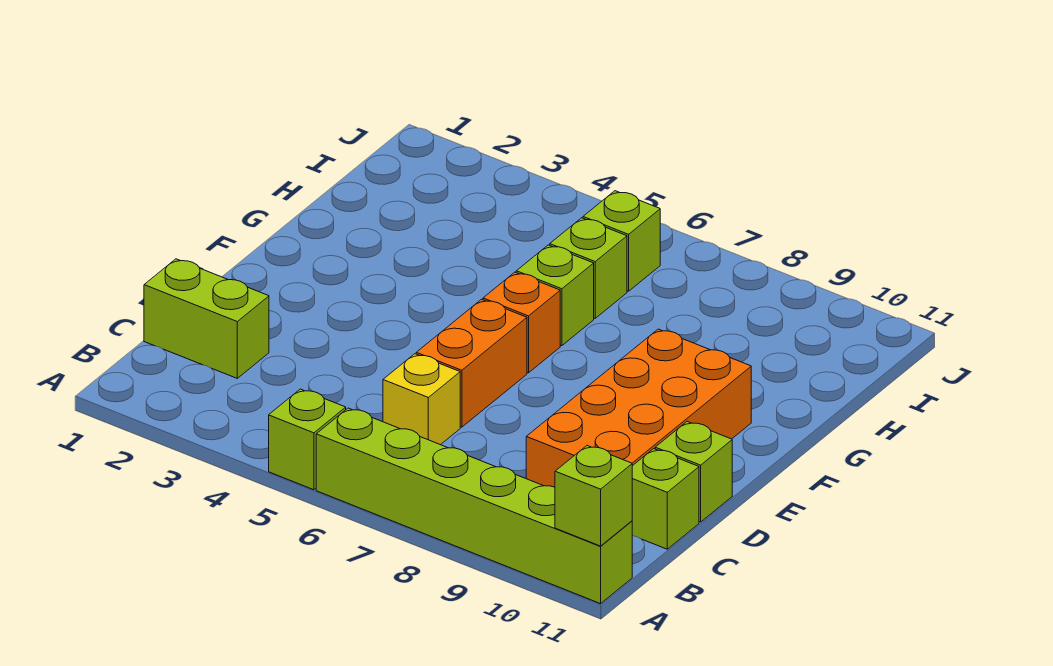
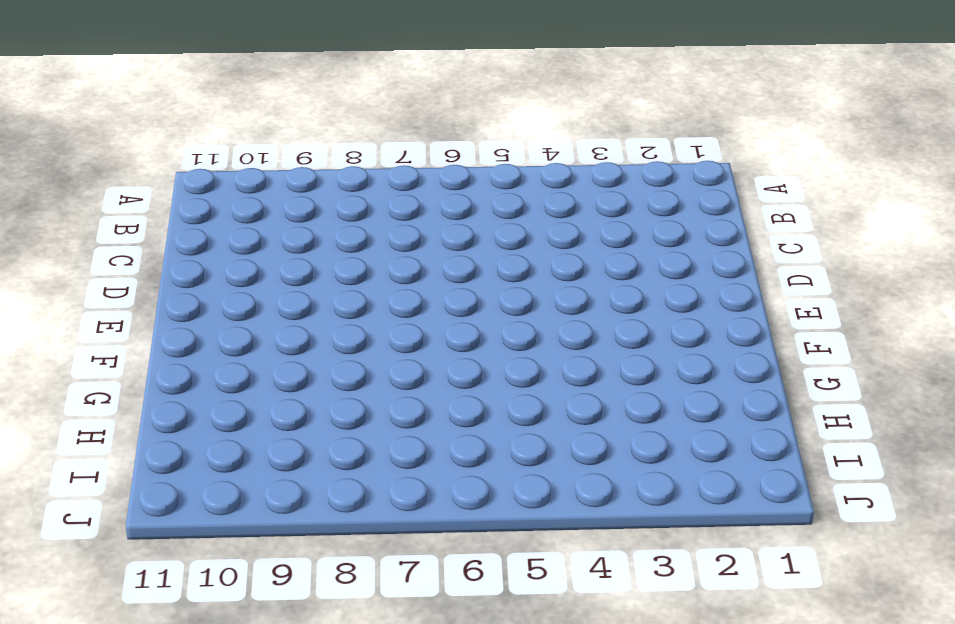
none -> lime brick A5 level 1
none -> lime brick A6:A11 level 1
none -> lime brick C1:C2 level 1

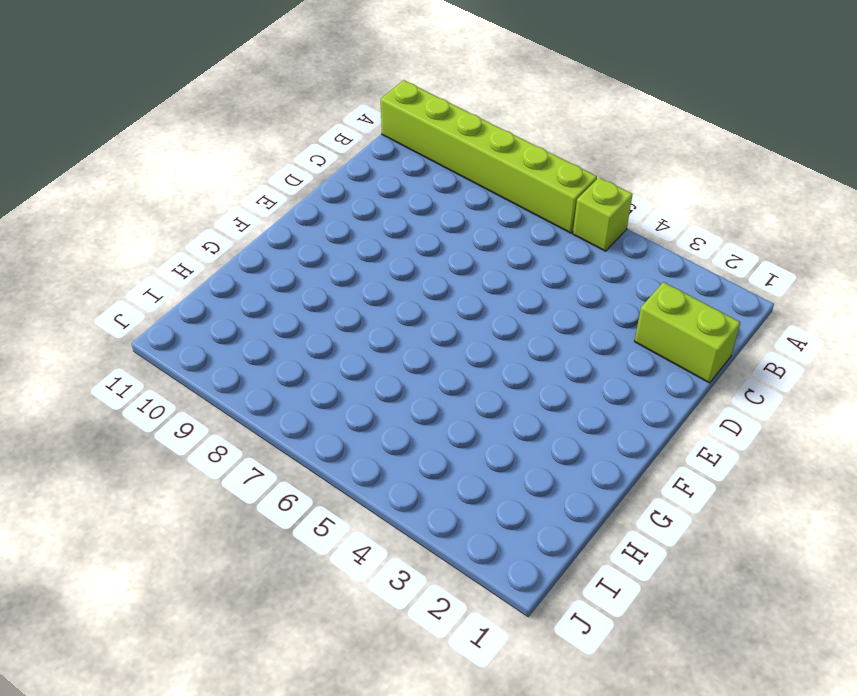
none -> yellow brick C6 level 1
none -> orange brick C9:F10 level 1
none -> lime brick C11 level 1

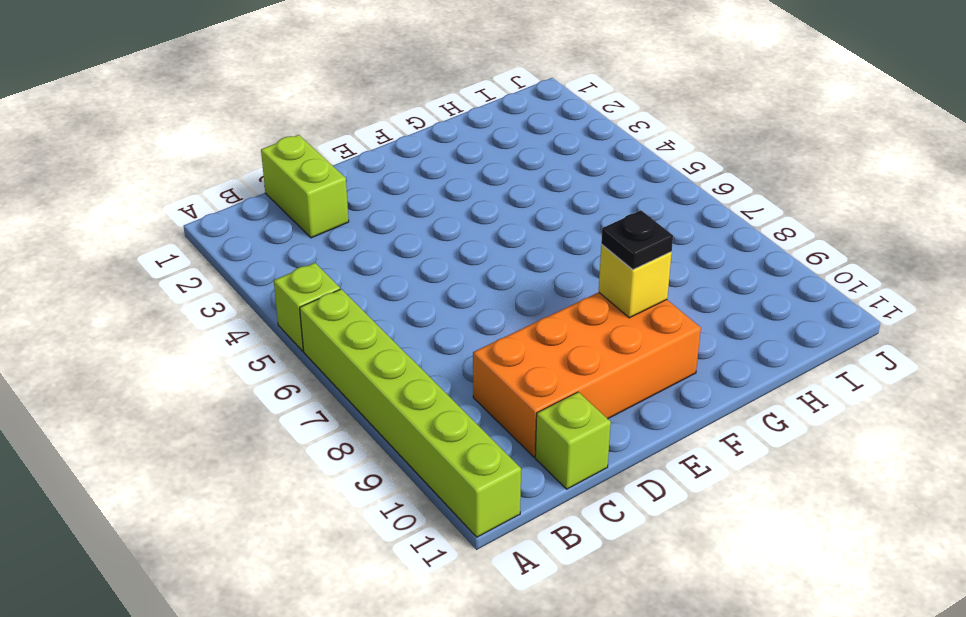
yellow brick F9 level 2 -> yellow brick C6 level 1
black plate F9 level 3 -> none
none -> orange brick D6:E6 level 1
none -> lime brick D11 level 1
none -> orange brick F6 level 1

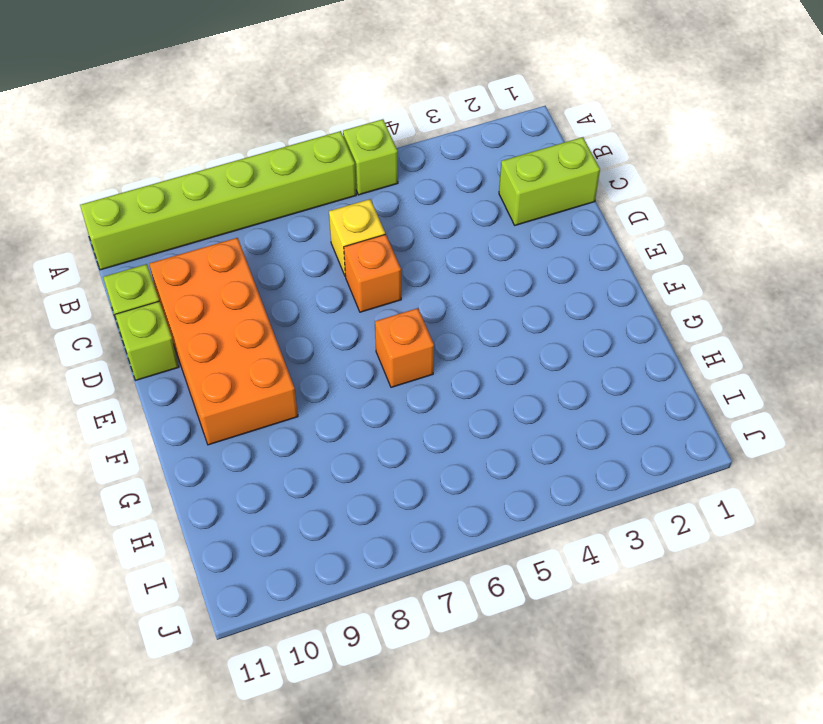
orange brick D6 level 1 -> orange brick D6:E6 level 1
none -> lime brick G6 level 1
none -> lime brick H6 level 1
none -> lime brick I6 level 1

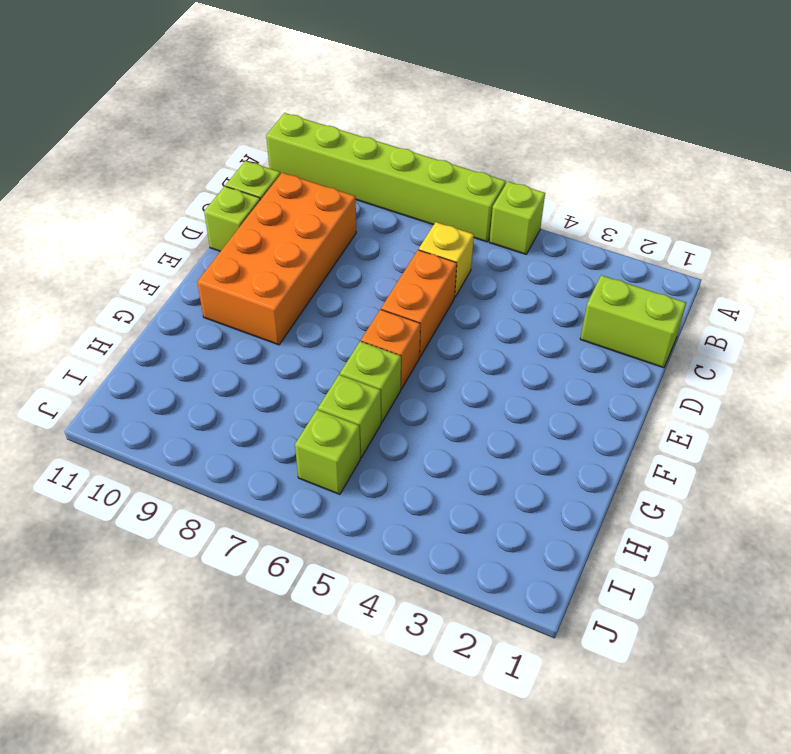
none -> lime brick A11 level 2

